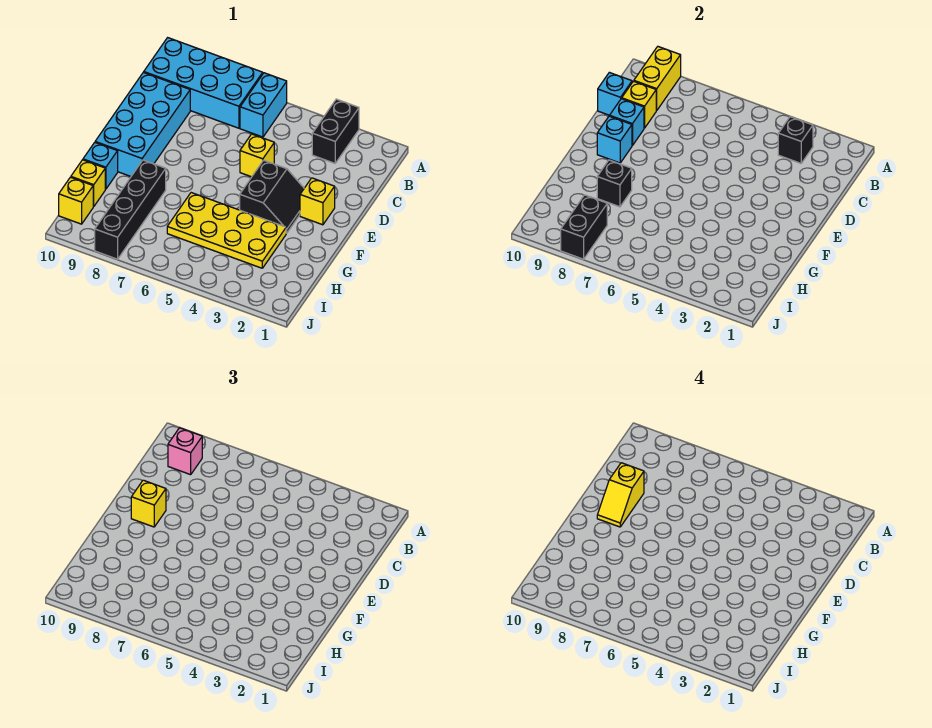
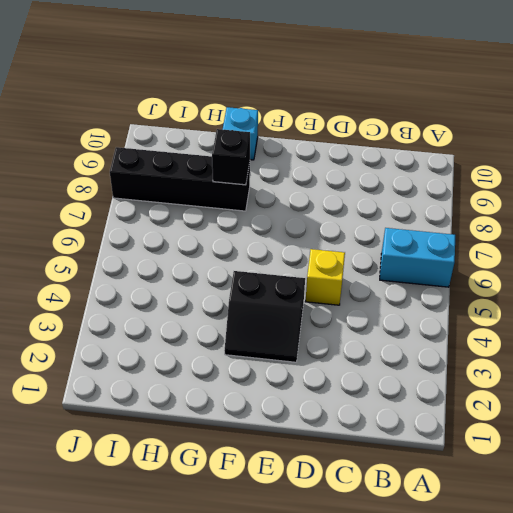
none -> black brick A3:B3 level 1
none -> cyan brick A7:B10 level 1
none -> cyan brick C9:F10 level 1

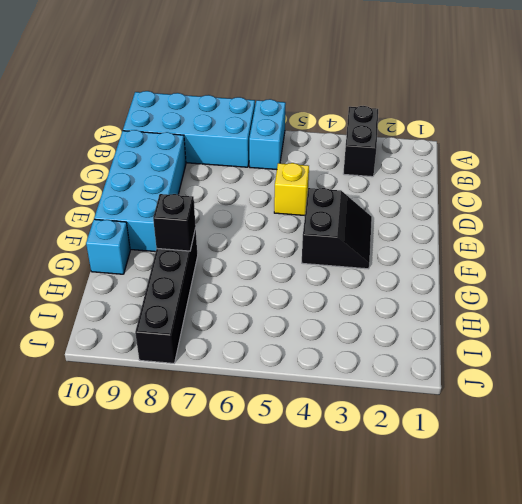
none -> yellow brick E2 level 1
none -> yellow plate G3:H6 level 1
none -> yellow brick H10 level 1

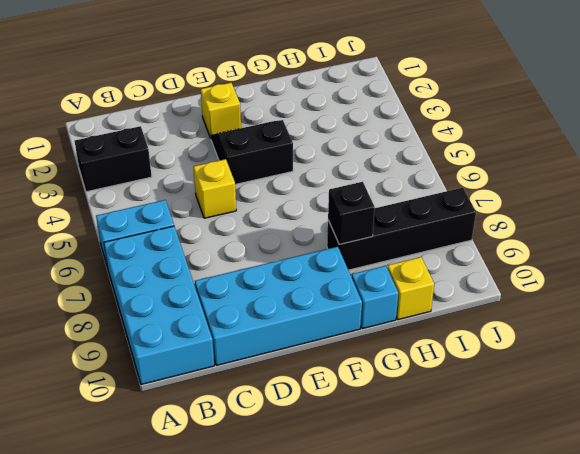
none -> yellow plate G3:H6 level 1
none -> yellow brick I10 level 1
none -> yellow brick A9:B9 level 2

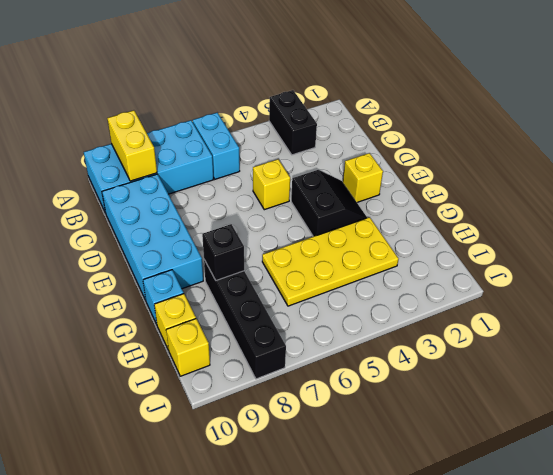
none -> black brick B3 level 2
none -> yellow brick C9 level 2
none -> cyan brick C10 level 2

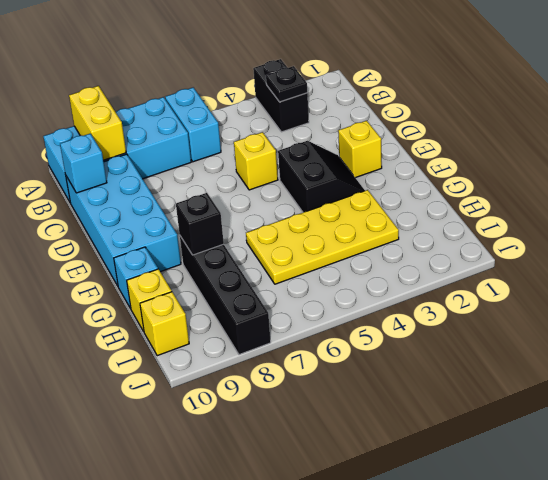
black plate B3 level 2 -> black brick B3 level 2
none -> yellow brick C9 level 2
none -> cyan brick D9 level 2
none -> cyan brick E9 level 2

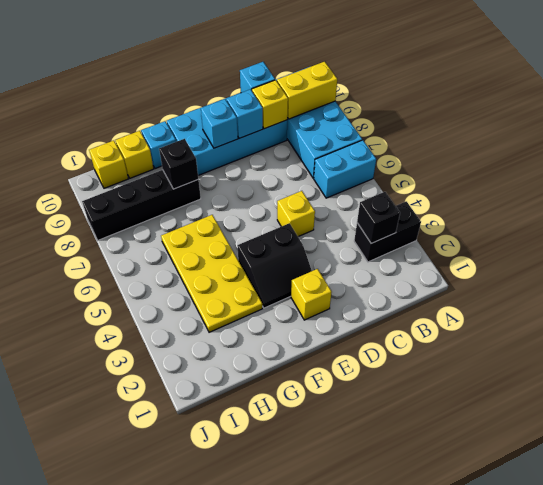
none -> black brick I8:J8 level 2
none -> pink brick B9 level 3
none -> yellow brick E9 level 3

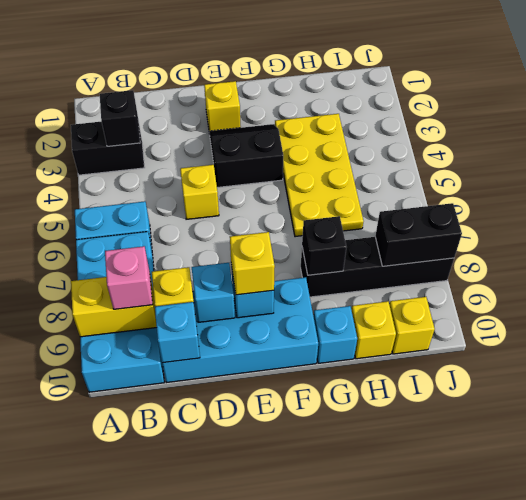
none -> yellow slope D9:E9 level 4 top D

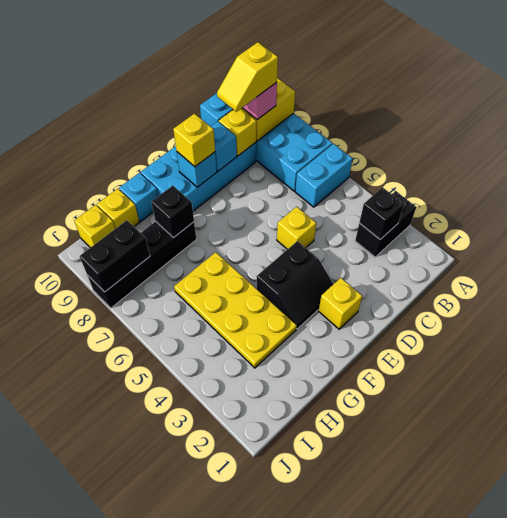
yellow slope B9:C9 level 4 top B -> yellow slope D9:E9 level 4 top D

